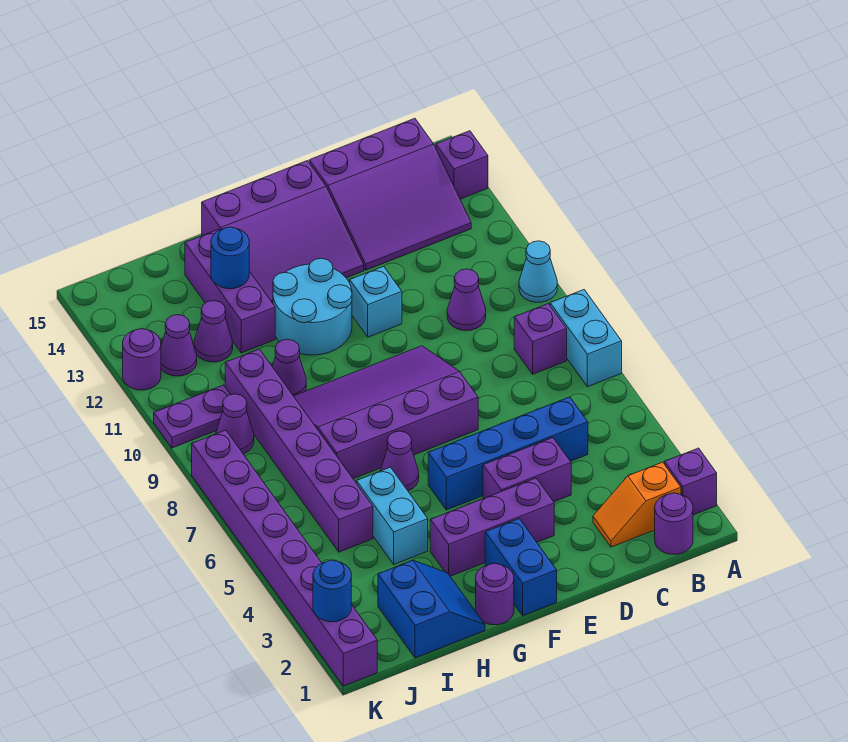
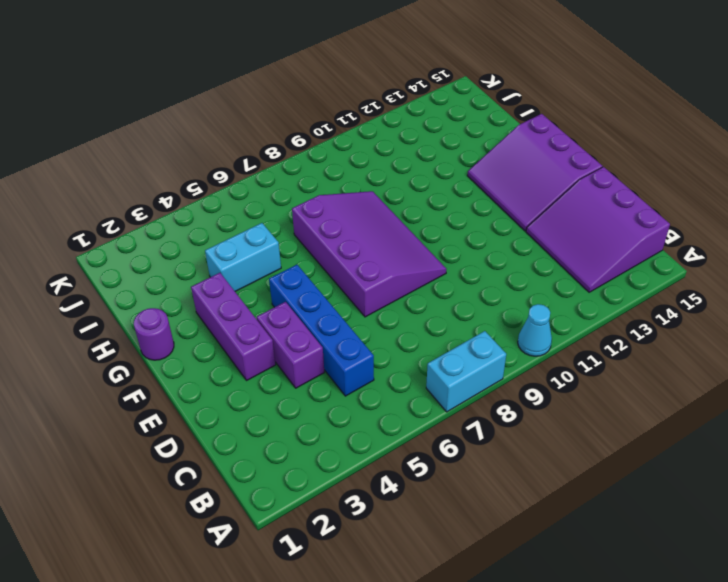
none -> purple brick A2 level 1
none -> purple brick A14 level 1
none -> purple round brick B1 level 1
none -> orange slope B2:C2 level 1 top B

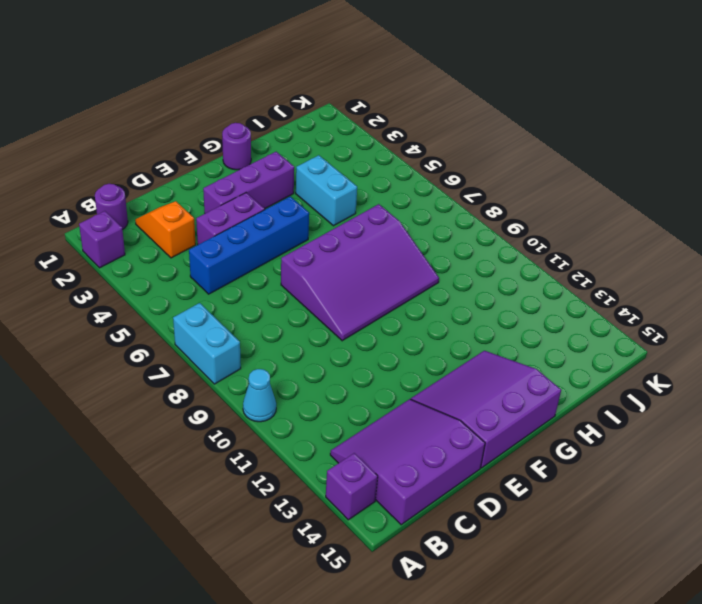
orange slope C2:C3 level 1 top 3 -> orange slope B2:C2 level 1 top B
none -> purple brick B8 level 1
none -> purple cone C10 level 1
none -> cyan brick E11 level 1
none -> blue brick F1:F2 level 1

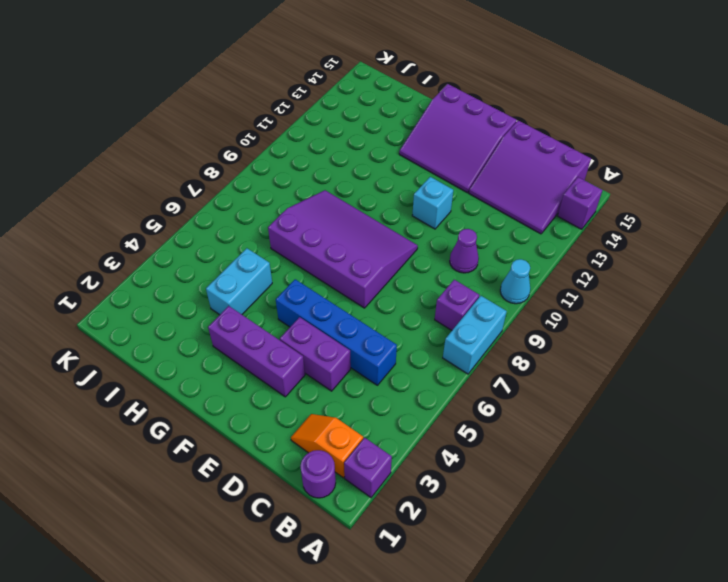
none -> blue brick F1:F2 level 1
none -> cyan round brick F11:G12 level 1
none -> purple round brick G1 level 1
none -> purple cone G6 level 1

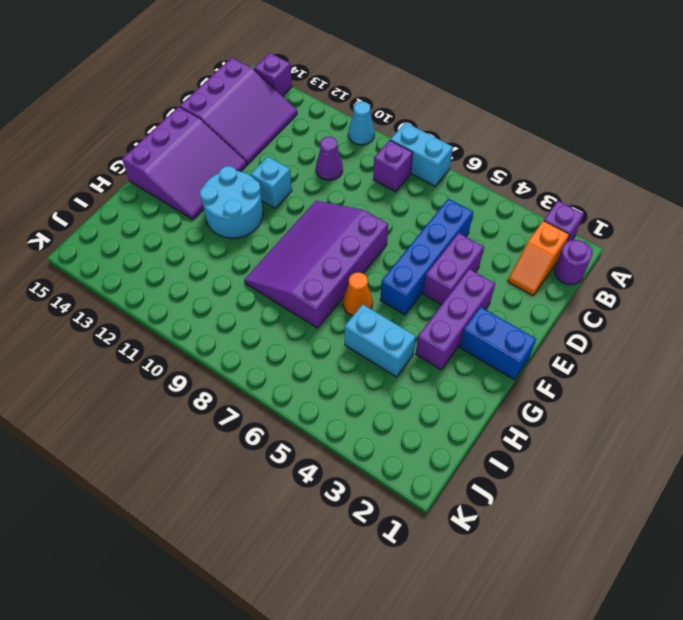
orange cone G6 level 1 -> purple cone G6 level 1
none -> purple round brick G1 level 1
none -> blue slope H1:I2 level 1 top I
none -> purple cone H10 level 1
none -> purple brick H12:H14 level 1

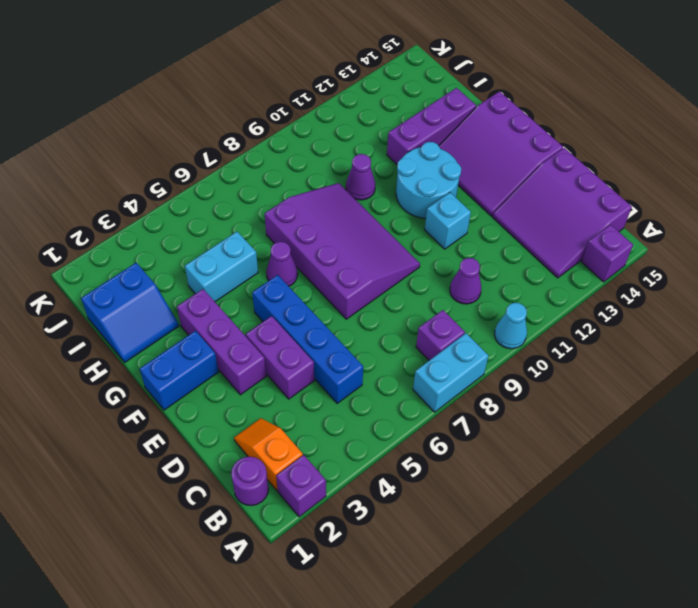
none -> purple round brick G1 level 1
none -> purple brick I5:I10 level 1
none -> purple cone I12 level 1
none -> purple cone J9 level 1

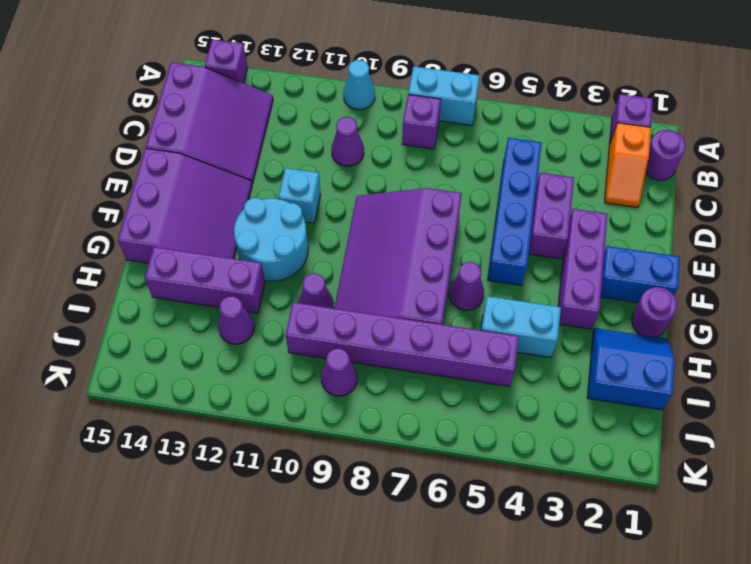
none -> purple plate J10:K10 level 1
none -> purple cone J12 level 1
none -> purple brick K1:K8 level 1
none -> purple round brick K12 level 1

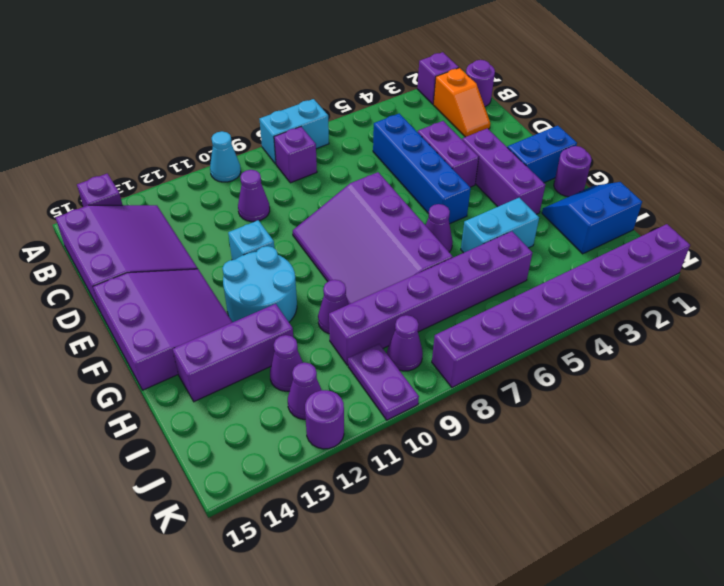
none -> blue round brick H13 level 2
none -> blue round brick K2 level 2

